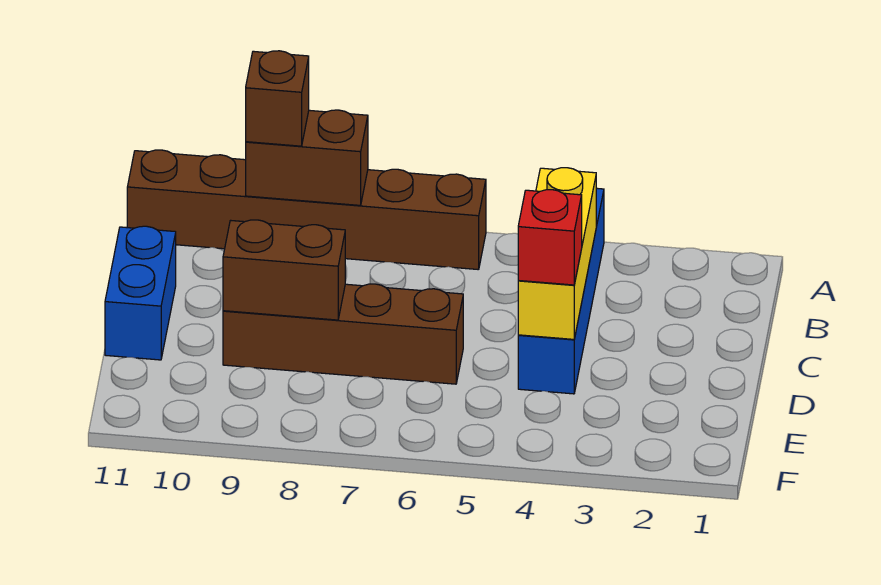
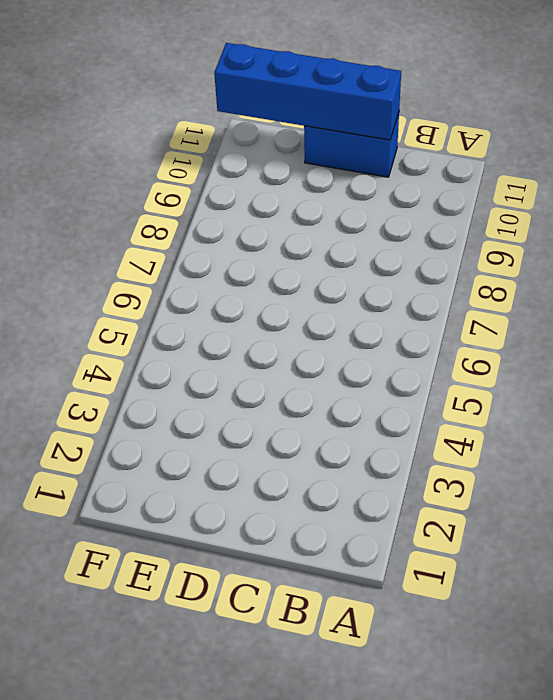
blue brick C11:F11 level 2 -> blue brick A4:D4 level 1
none -> brown brick A6:A11 level 1
none -> brown brick D6:D9 level 1

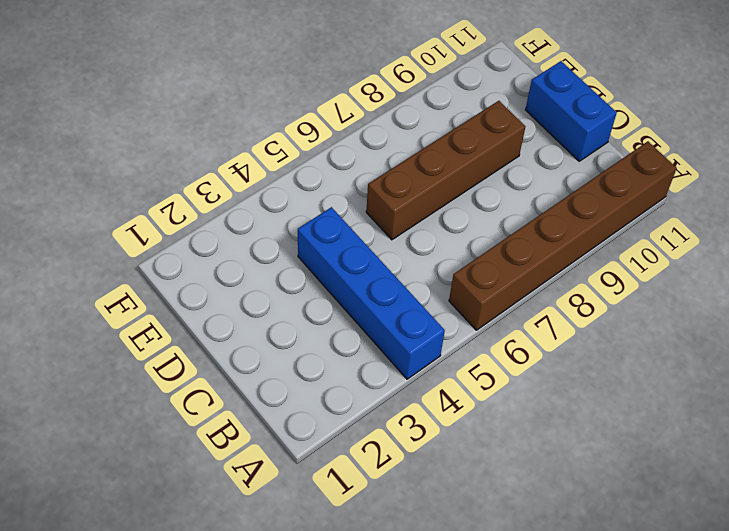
none -> brown brick A8:A9 level 2
none -> yellow brick B4:D4 level 2

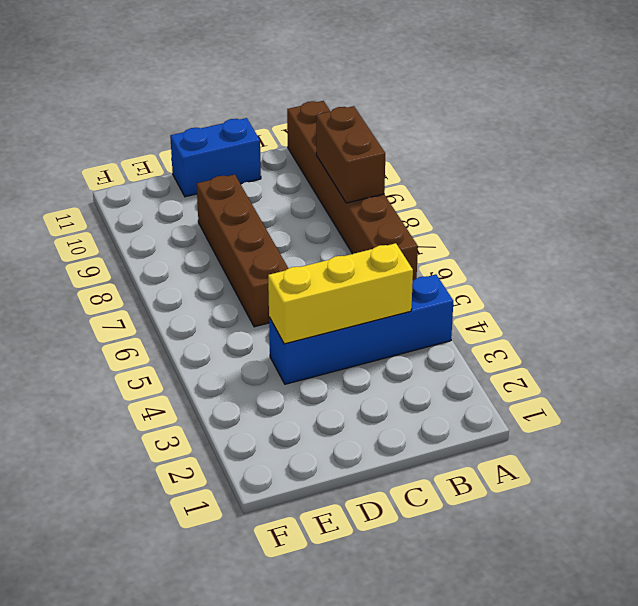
none -> brown brick D8:D9 level 2
none -> brown brick A9 level 3

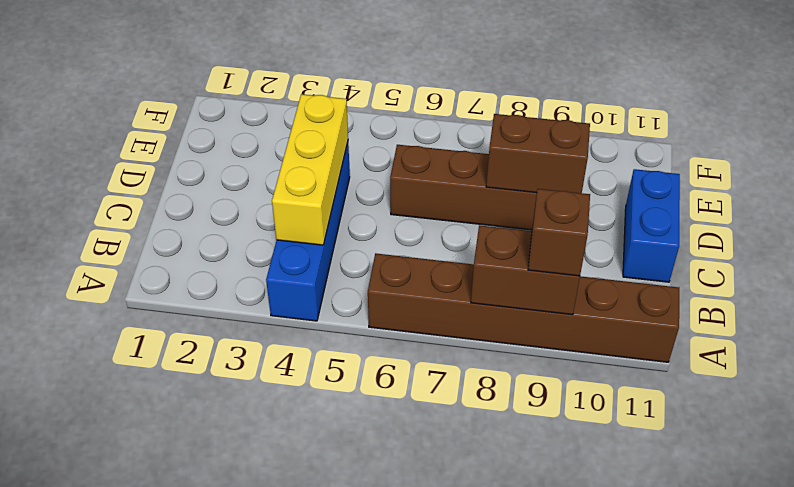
none -> red brick D4 level 3

